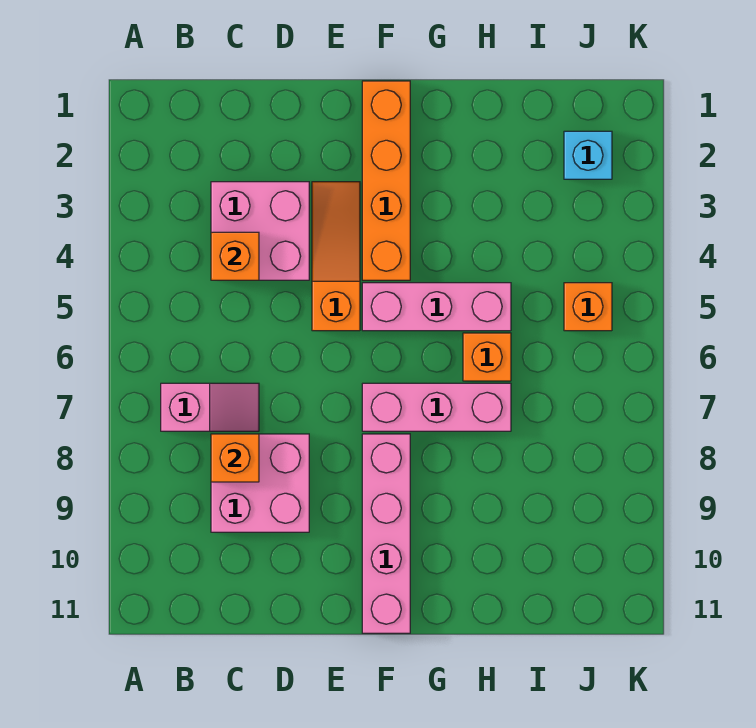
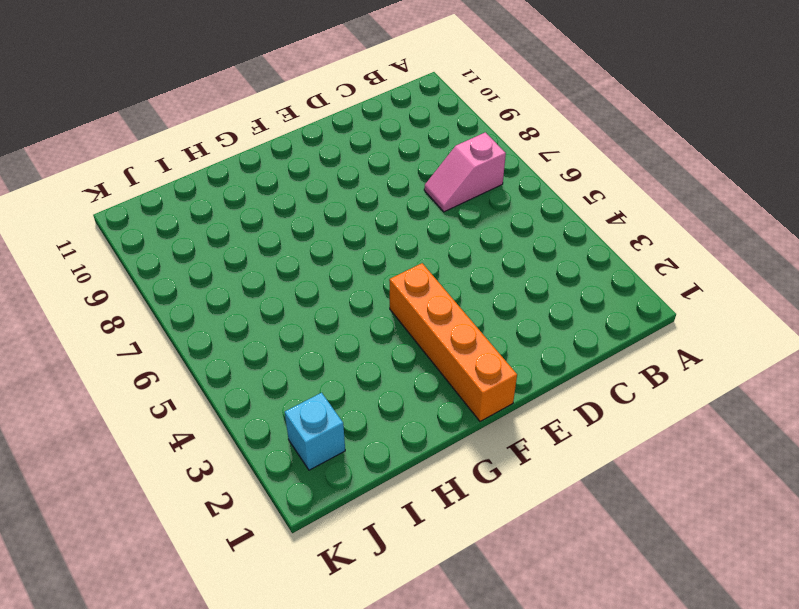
none -> pink brick C3:D4 level 1
none -> pink brick C8:D9 level 1
none -> orange slope E3:E5 level 1 top 5

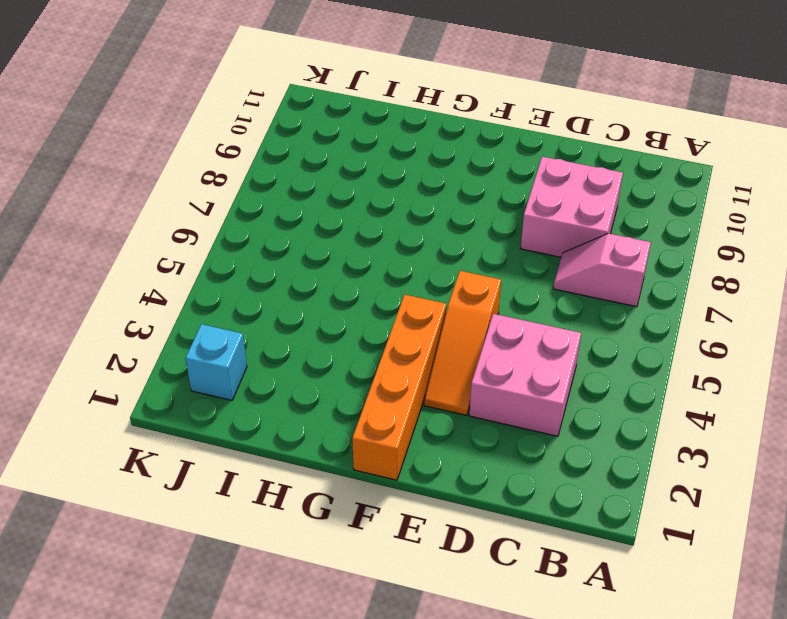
none -> pink brick F5:H5 level 1
none -> pink brick F7:H7 level 1
none -> pink brick F8:F11 level 1

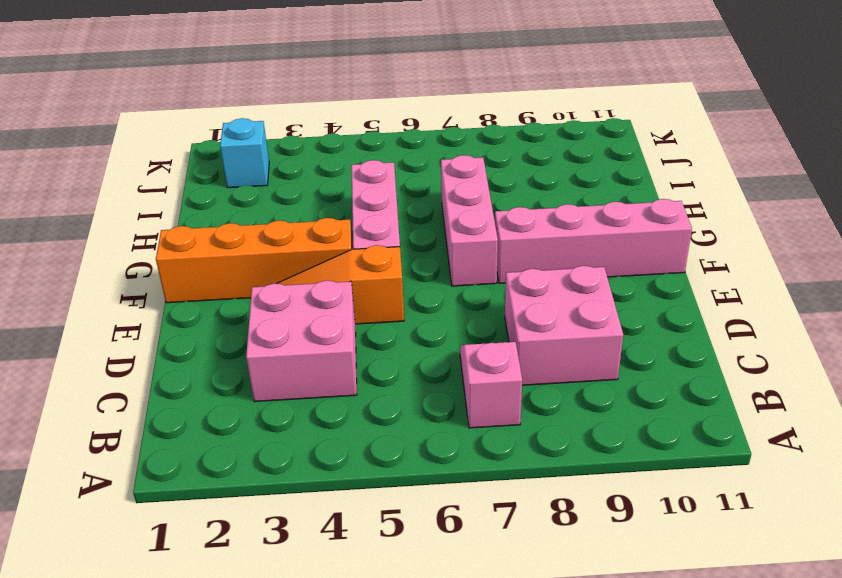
none -> orange brick H6 level 1
none -> orange brick J5 level 1
none -> orange brick C4 level 2

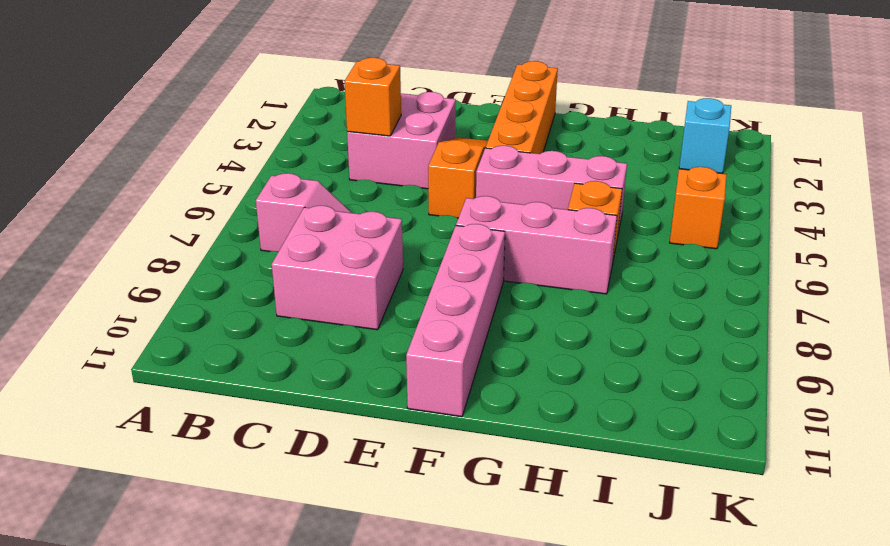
none -> orange brick C8 level 2

